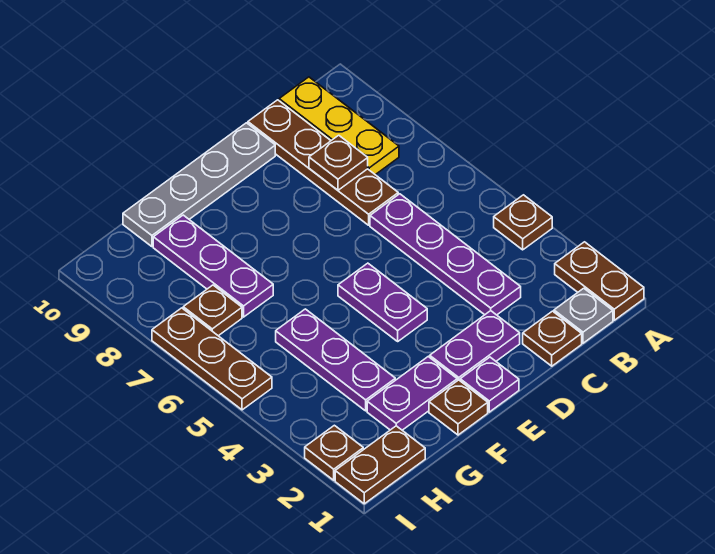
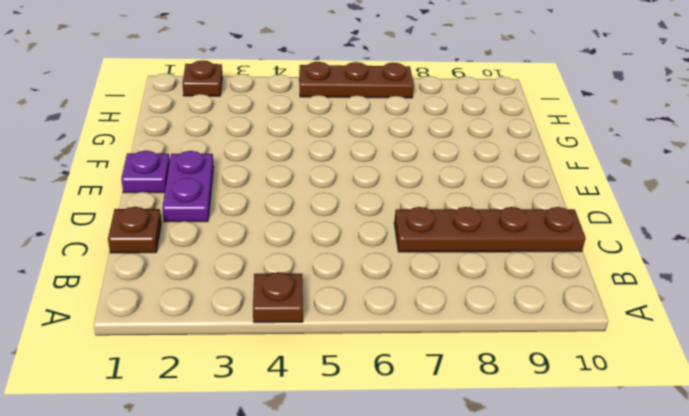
none -> brown plate A1:A2 level 1
none -> grey plate B1 level 1
none -> yellow plate B8:B10 level 1

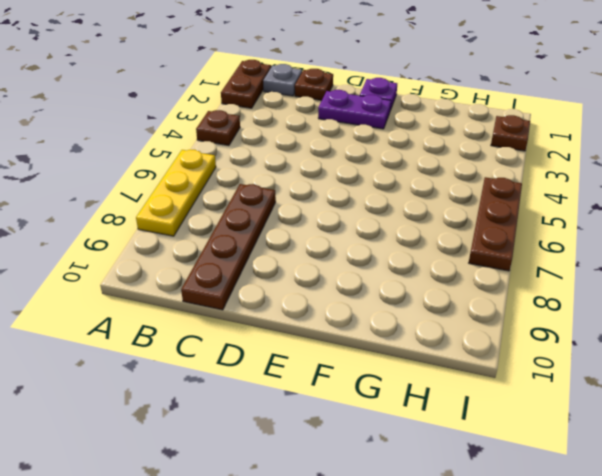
yellow plate A6:A8 level 1 -> yellow plate B8:B10 level 1
none -> purple plate C3:C6 level 1
none -> grey plate D10:G10 level 1
none -> purple plate E4:E5 level 1

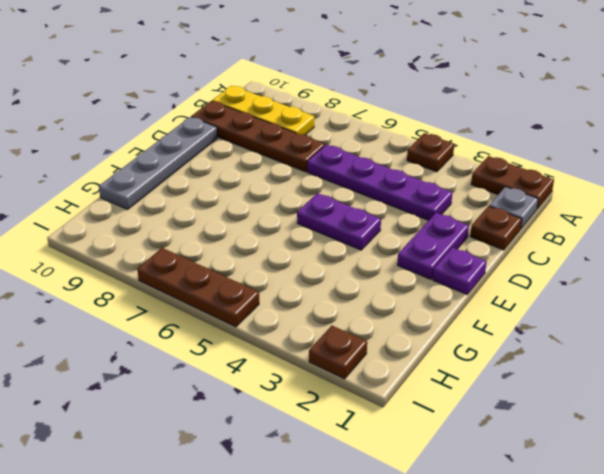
none -> brown plate F1 level 1
none -> purple plate F2:G2 level 1
none -> purple plate G3:G5 level 1

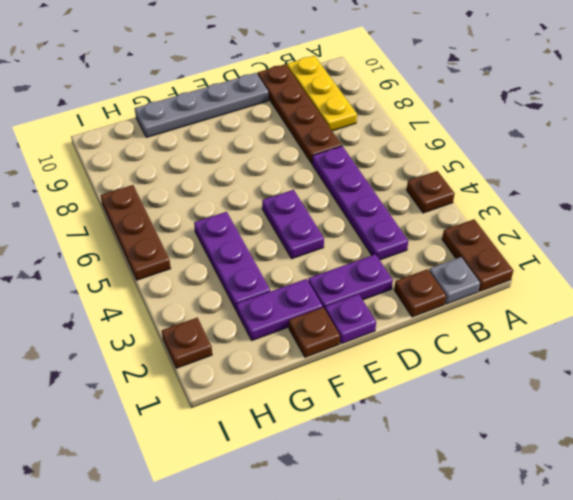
none -> purple plate G7:G9 level 1
none -> brown plate H1:I1 level 1
none -> brown plate H7 level 1

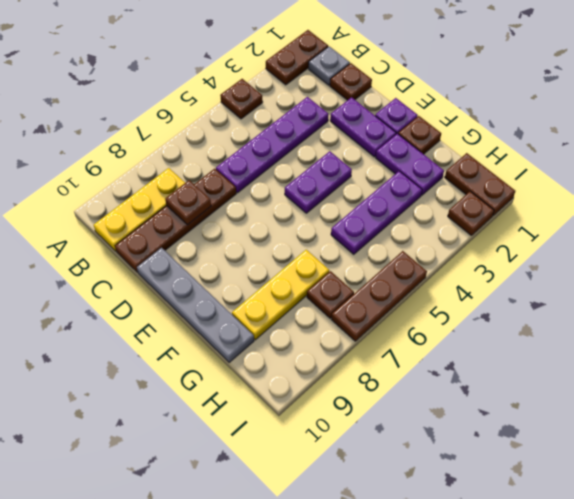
yellow plate G7:G9 level 1 -> purple plate G7:G9 level 1

